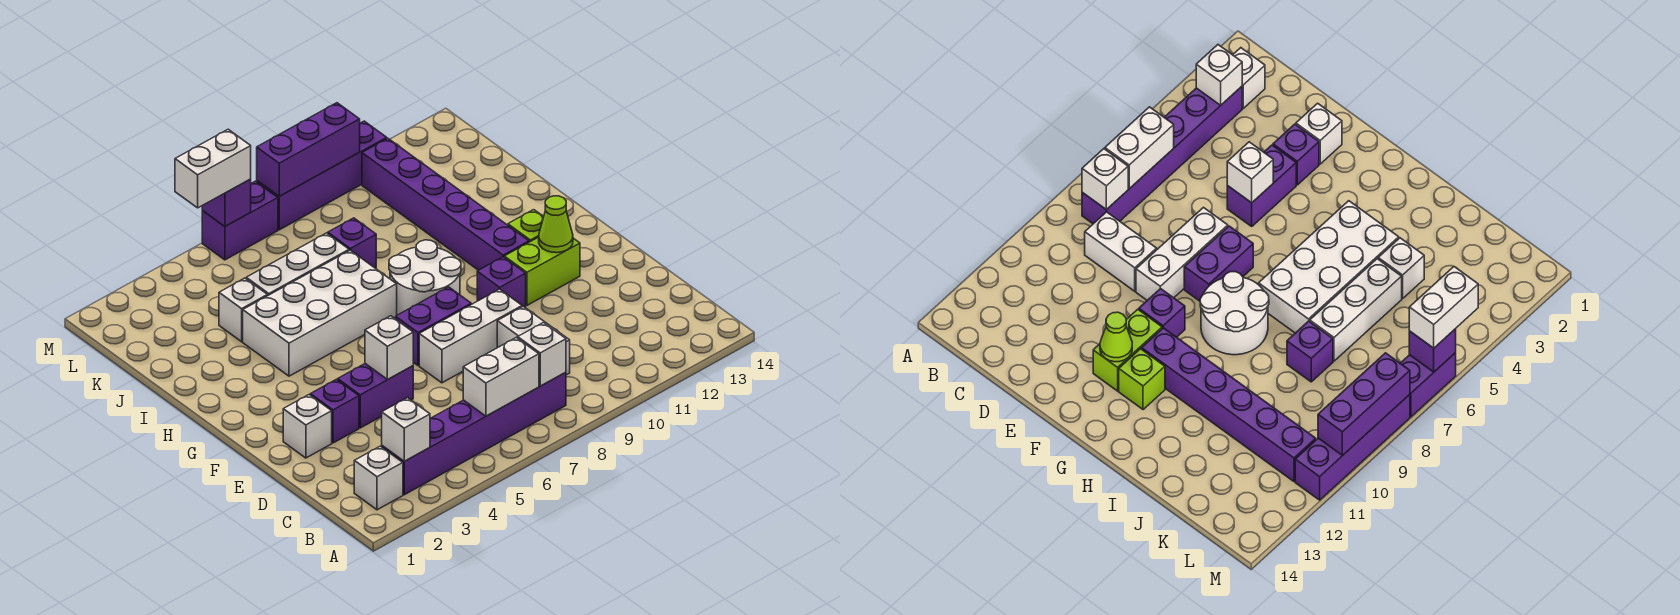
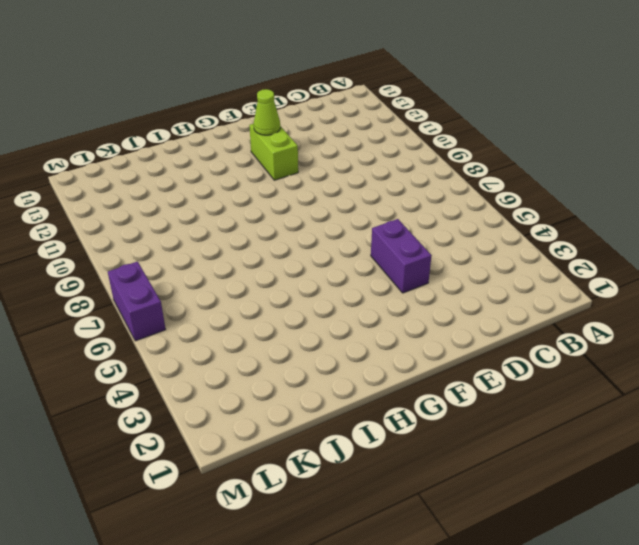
none -> white brick B2 level 1
none -> purple brick B3:B8 level 1
none -> white brick C9:D9 level 1

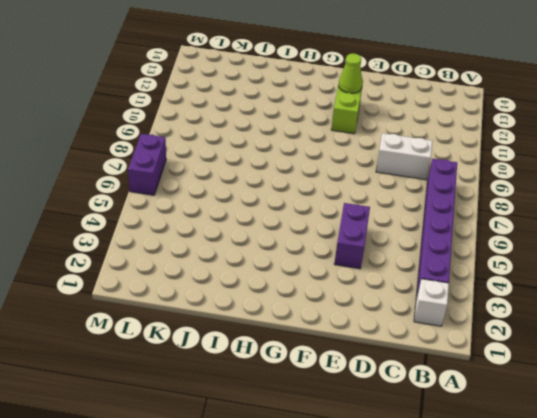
none -> white brick E2 level 1
none -> purple brick E3 level 1
none -> white brick E7:E9 level 1

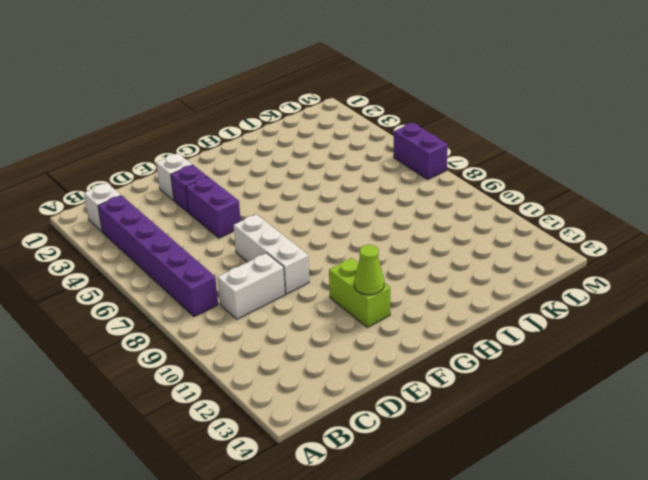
none -> purple brick F7:F8 level 1
none -> purple brick F10 level 1
none -> white round brick G8:H9 level 1

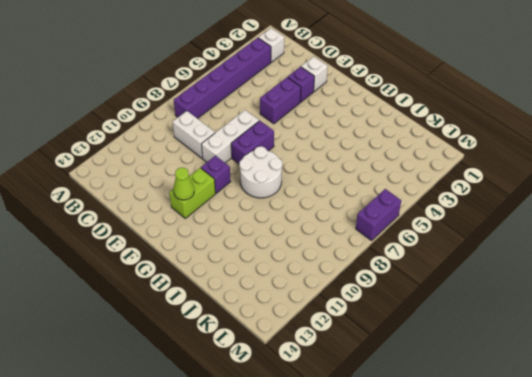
none -> purple brick G11:L11 level 1
none -> lime brick G12 level 1
none -> white brick H4:I7 level 1

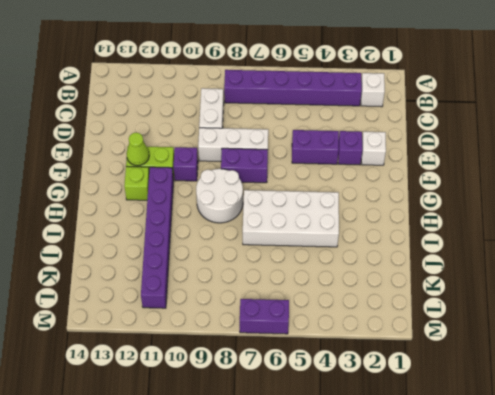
none -> white brick J4 level 1
none -> white brick J5:J7 level 1
none -> purple brick J8 level 1

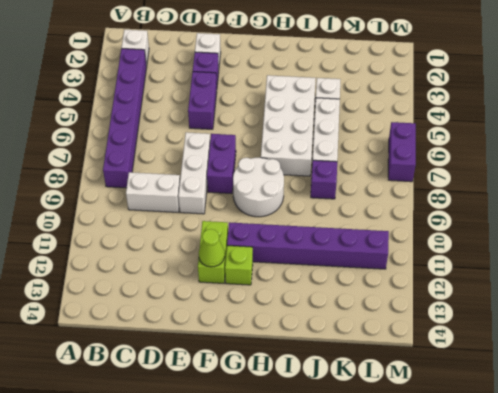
none -> purple brick F10 level 1
none -> purple brick M8:M11 level 1
none -> white brick B3 level 2

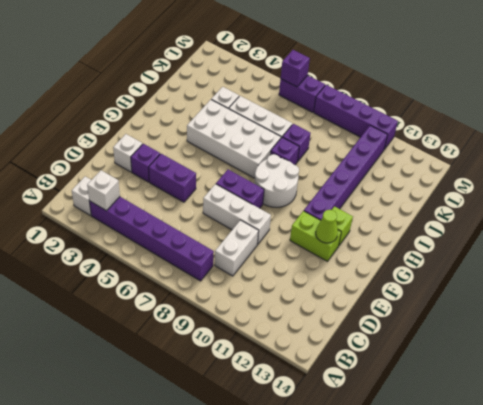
purple brick I8 level 1 -> purple brick F10 level 1
none -> white brick B6:B7 level 2
none -> white brick B8 level 2
none -> white brick E5 level 2

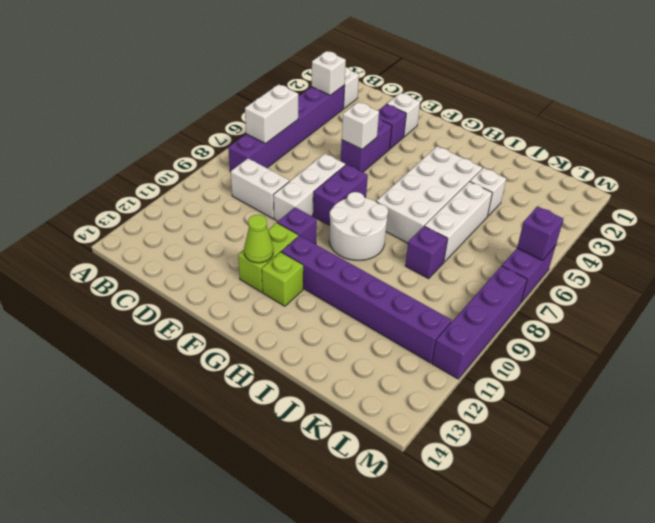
none -> white brick B8 level 2
none -> purple brick M8:M10 level 2
none -> white brick M5:M6 level 3

